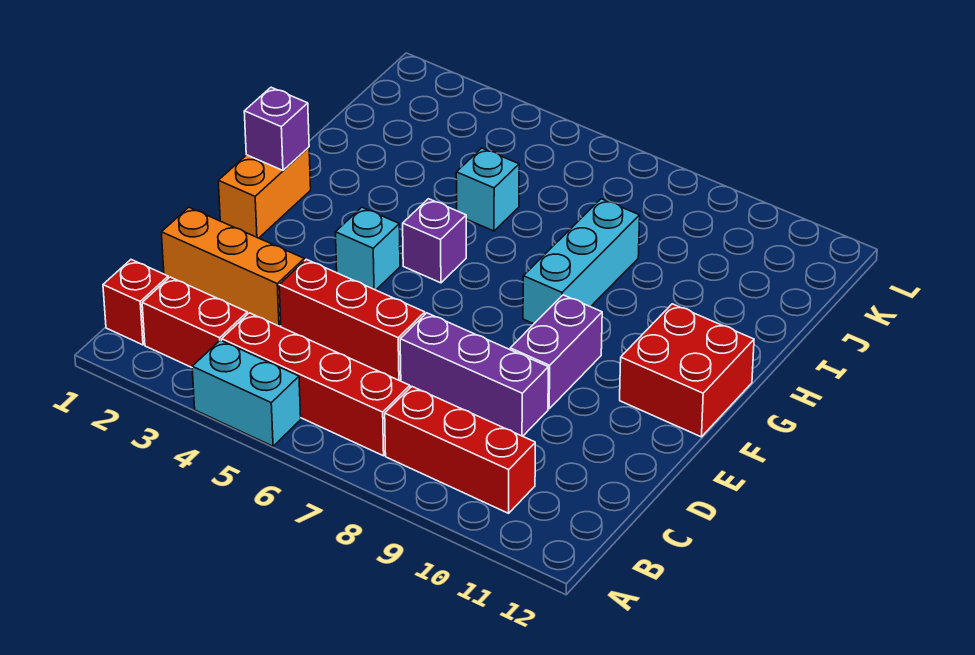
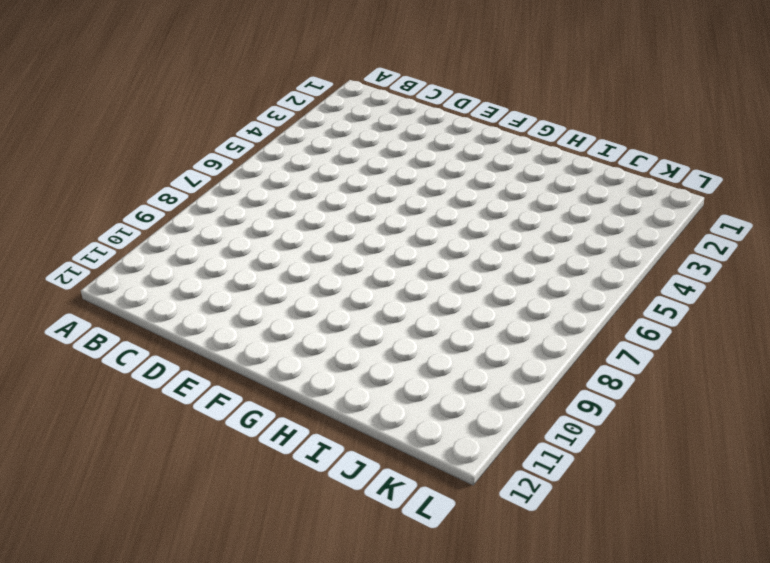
none -> cyan brick A4:A5 level 1
none -> red brick B1 level 1
none -> red brick B2:B3 level 1

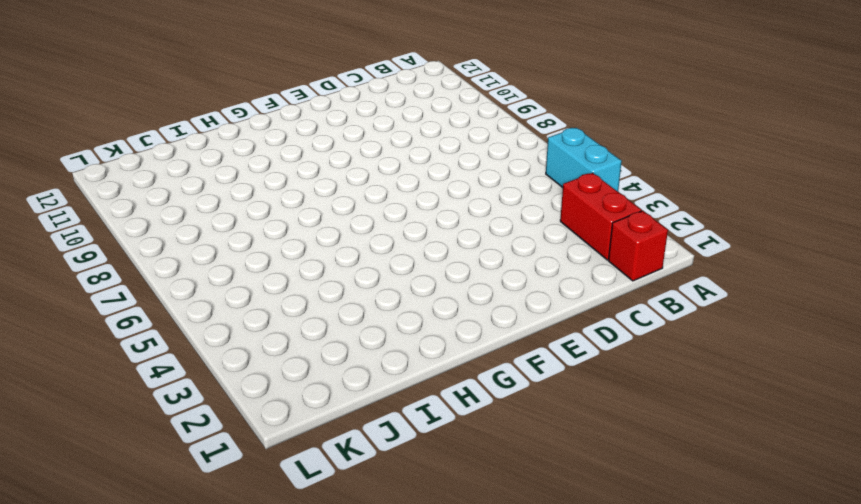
none -> red brick B4:B7 level 1
none -> red brick B8:B10 level 1
none -> orange brick D1:D3 level 1

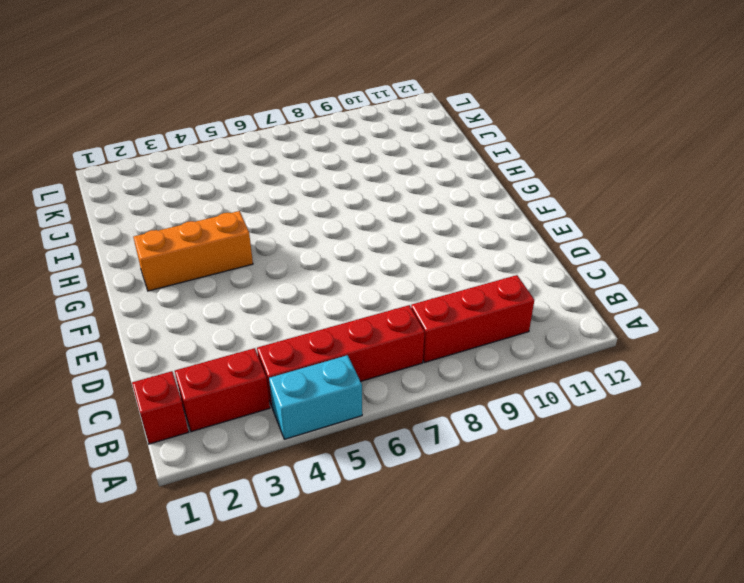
orange brick G2:G4 level 1 -> orange brick D1:D3 level 1
none -> red brick D4:D6 level 1
none -> purple brick D7:D9 level 1
none -> purple brick E9:F9 level 1

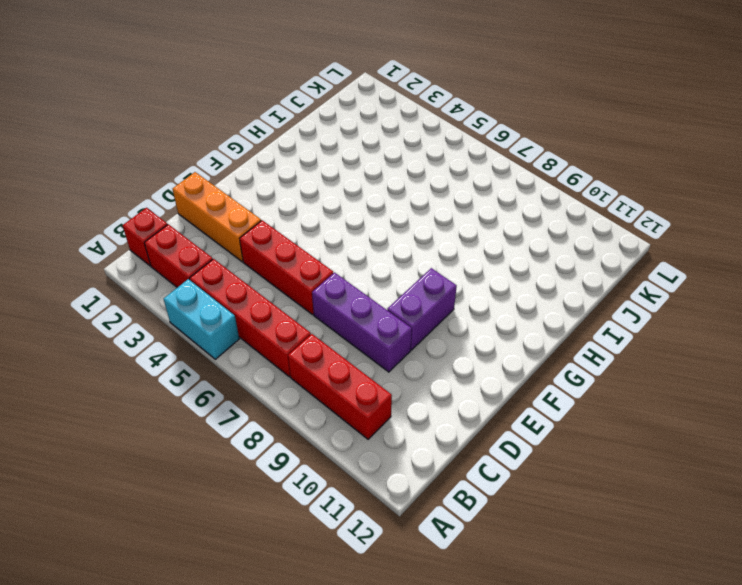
none -> orange brick F1:G1 level 1
none -> cyan brick F4 level 1
none -> red brick F11:G12 level 1

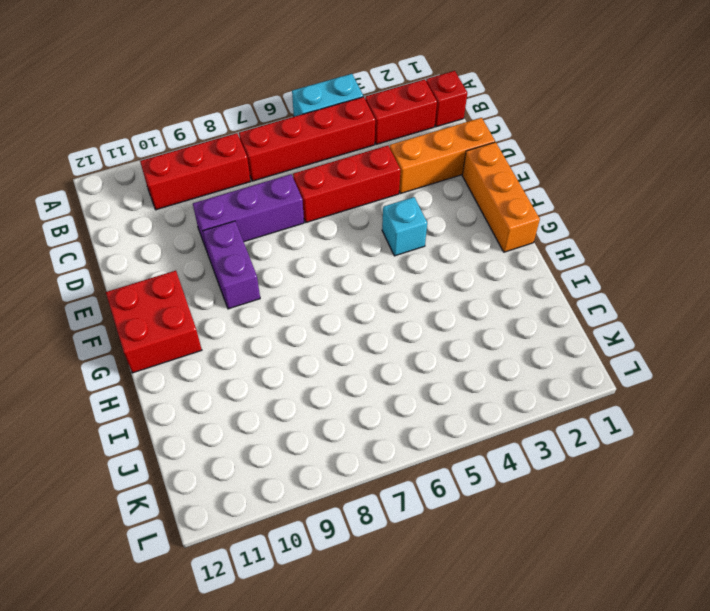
orange brick E1:G1 level 1 -> orange brick F1:G1 level 1
none -> purple brick G5 level 1
none -> cyan brick G8:I8 level 1
none -> cyan brick I5 level 1

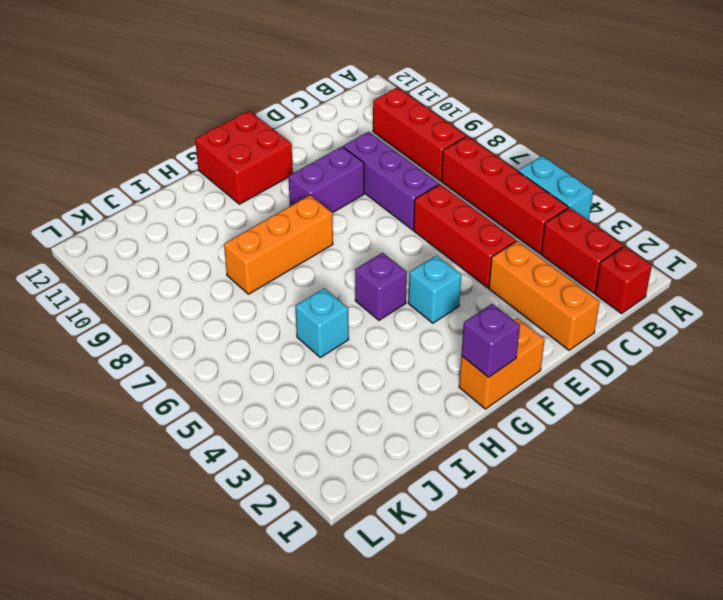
orange brick G8:I8 level 1 -> cyan brick G8:I8 level 1

